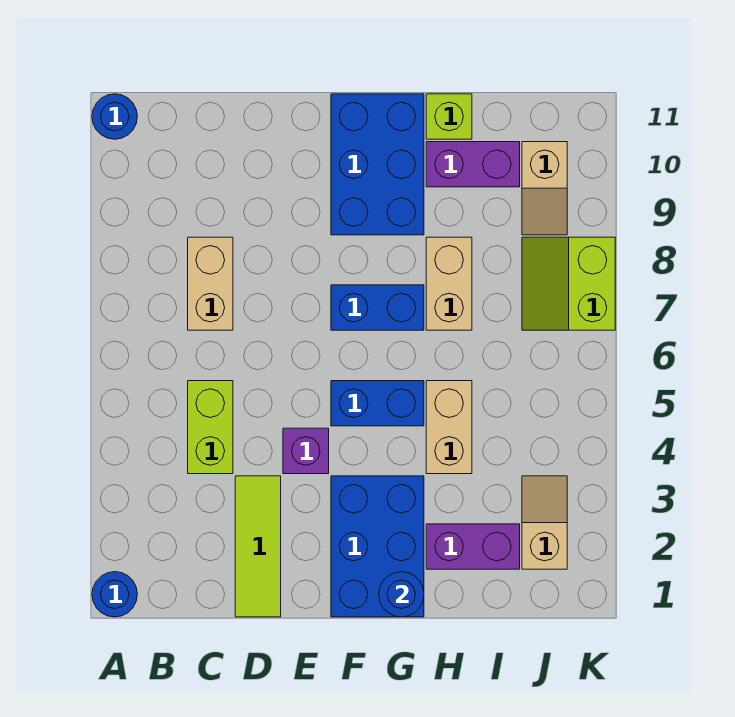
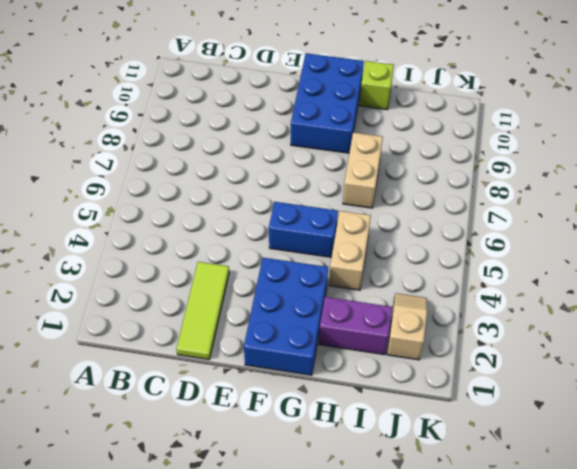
none -> blue round brick A1 level 1
none -> blue round brick A11 level 1
none -> lime brick C4:C5 level 1

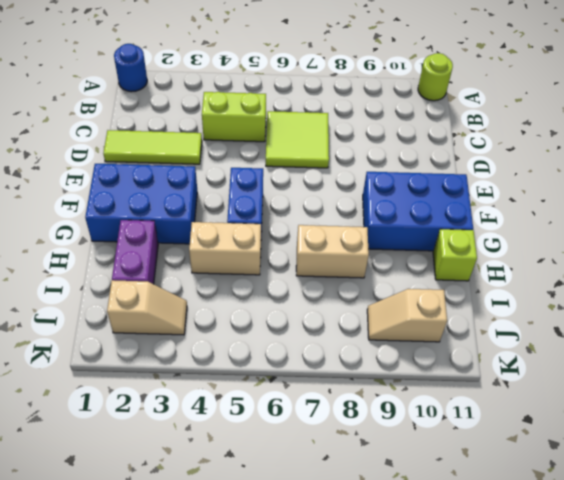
lime round brick A11 level 1 -> blue round brick A11 level 1
lime tile C6:D7 level 1 -> tan brick C7:C8 level 1
none -> purple brick E4 level 1
none -> blue brick F7:G7 level 1
none -> purple brick H10:I10 level 1

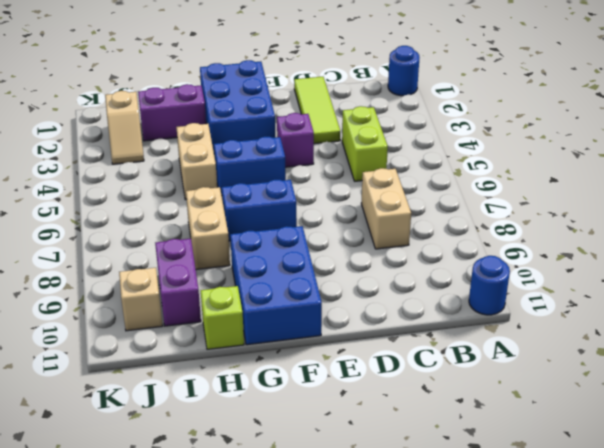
purple brick I9:I10 level 1 -> purple brick H10:I10 level 1
none -> lime slope J7:K8 level 1 top K
none -> blue round brick G1 level 2

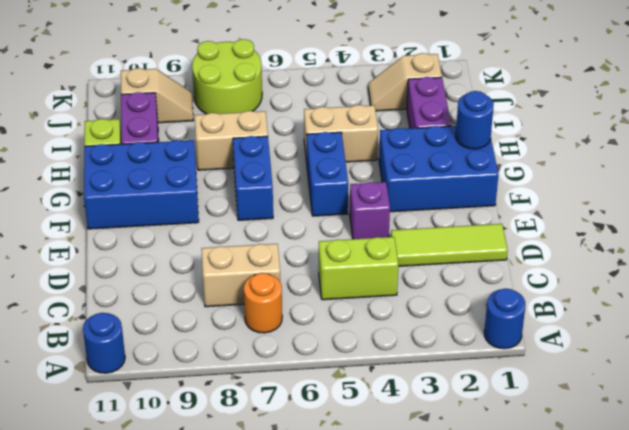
orange round brick B7 level 1 -> none
lime round brick J7:K8 level 1 -> lime slope J7:K8 level 1 top K

